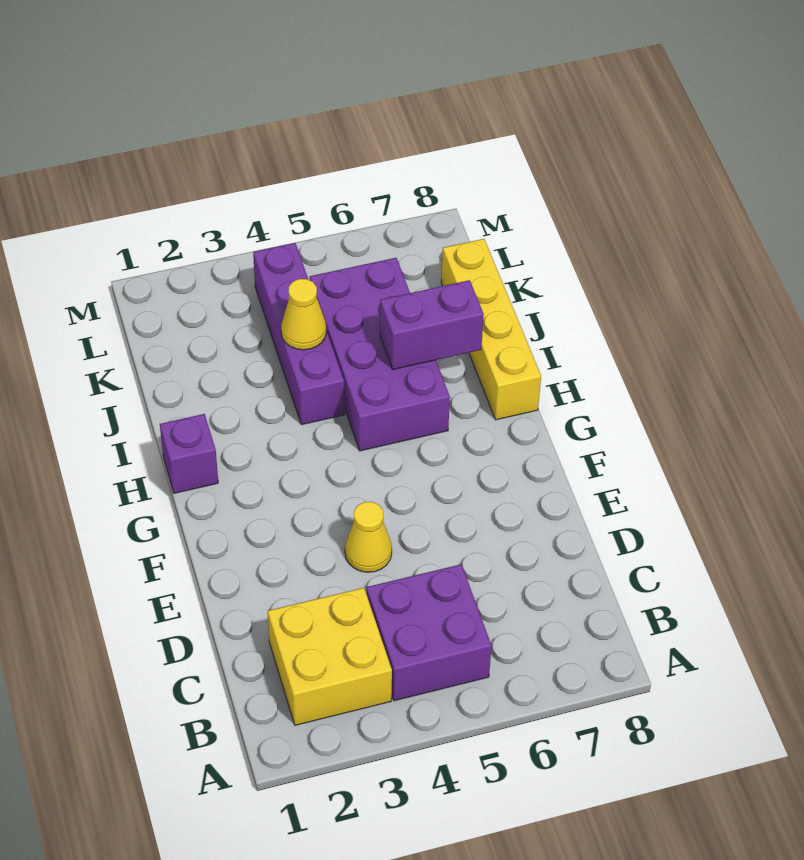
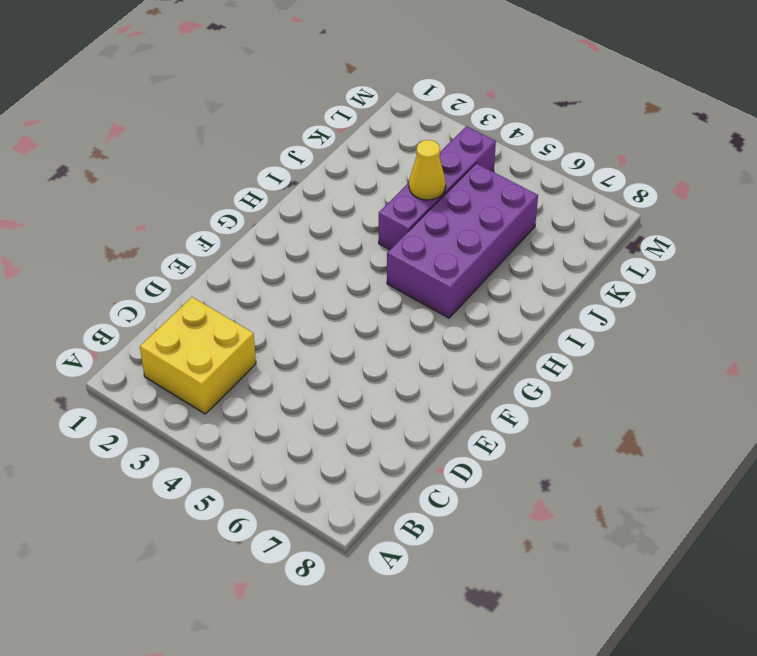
none -> purple brick B4:C5 level 1
none -> yellow cone E4 level 1

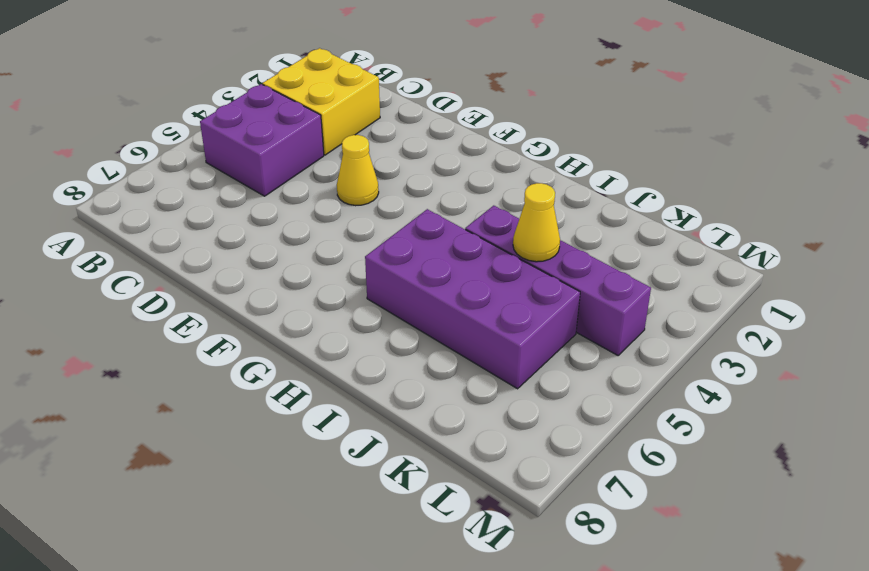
none -> purple brick H1 level 1
none -> yellow brick H8:K8 level 1

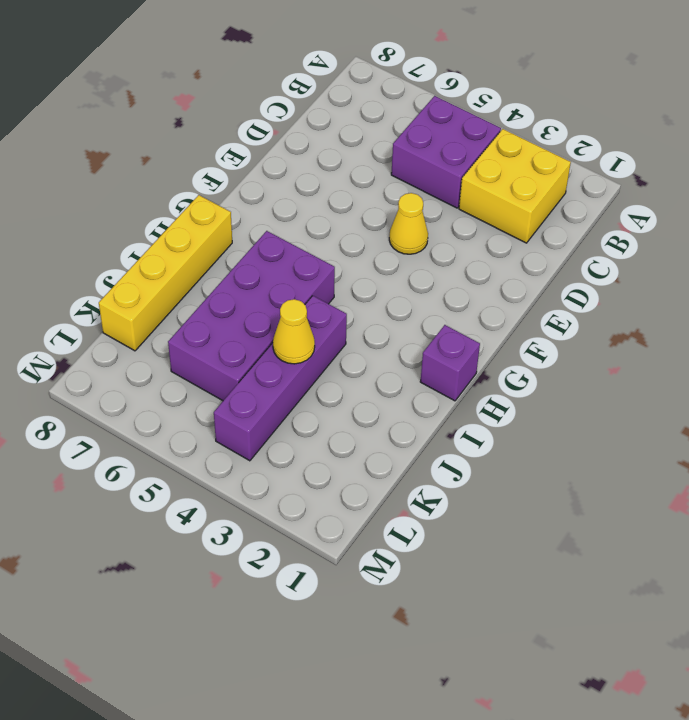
none -> purple brick I6:I7 level 2

